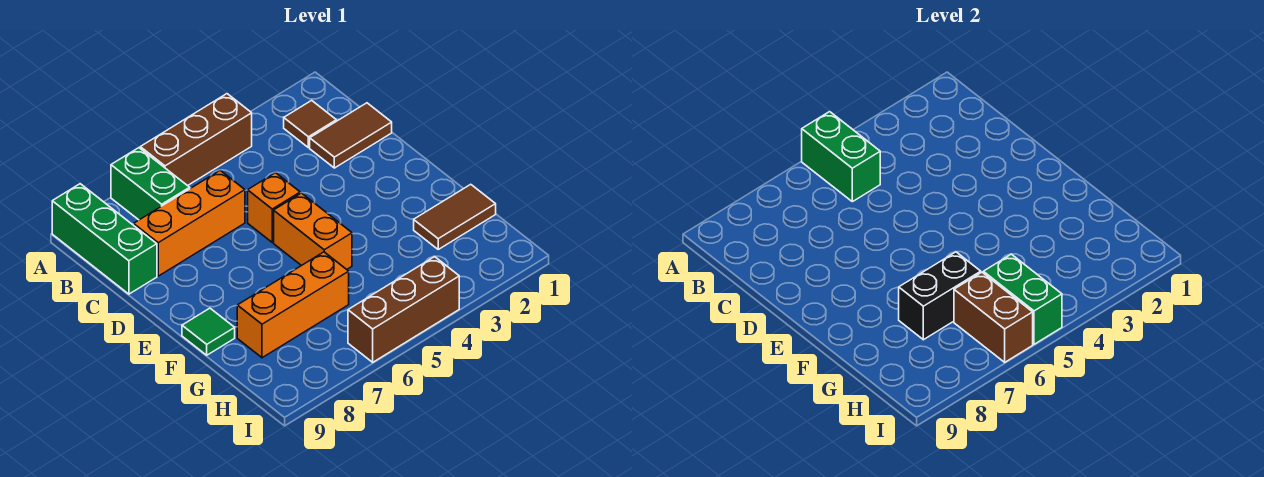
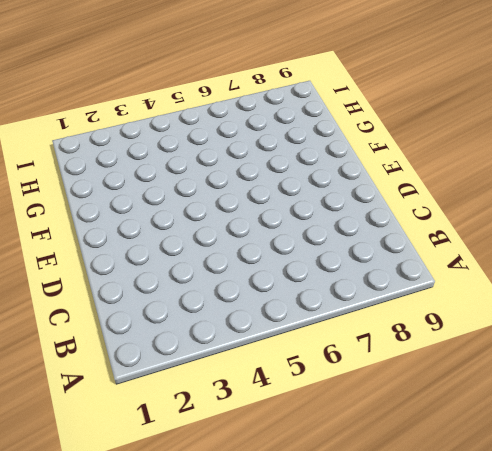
none -> brown brick A4:A6 level 1
none -> green brick A7:B7 level 1
none -> green brick A9:C9 level 1

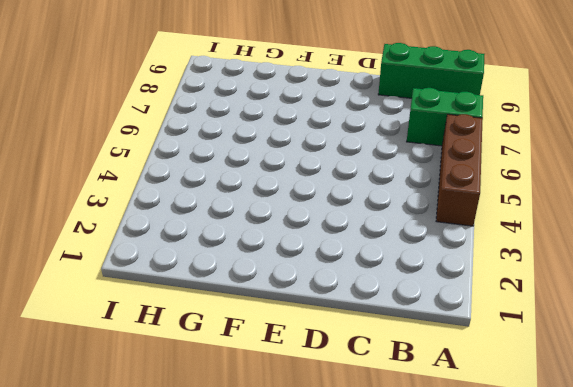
none -> brown tile B2 level 1
none -> brown tile C1:C2 level 1
none -> orange brick C6:C8 level 1

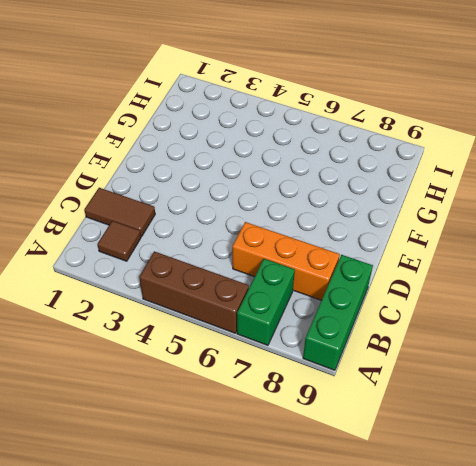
none -> orange brick D5 level 1
none -> orange brick E5:F5 level 1
none -> green tile F9 level 1

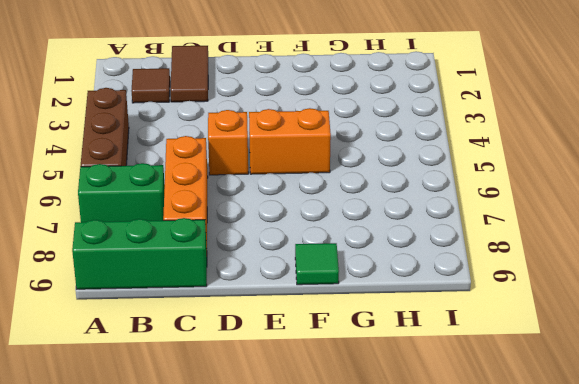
none -> brown tile G1:G2 level 1
none -> orange brick G6:G8 level 1
none -> brown brick I4:I6 level 1

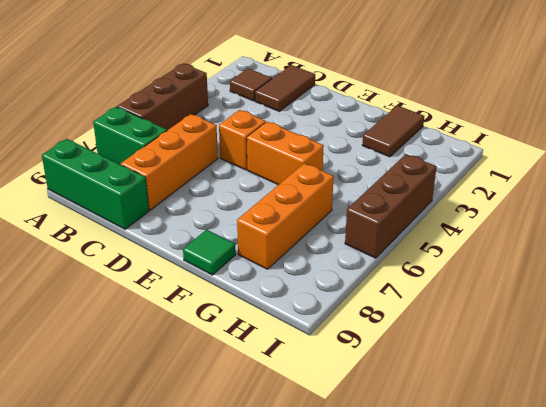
none -> green brick A5:B5 level 2
none -> black brick G6:G7 level 2
none -> green brick H5:I5 level 2

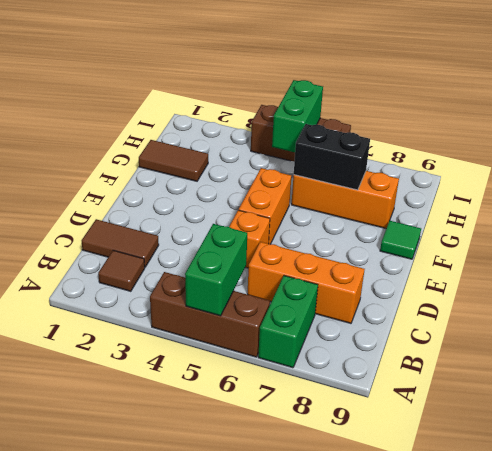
none -> green brick A9:C9 level 1
none -> brown brick H6:I6 level 2

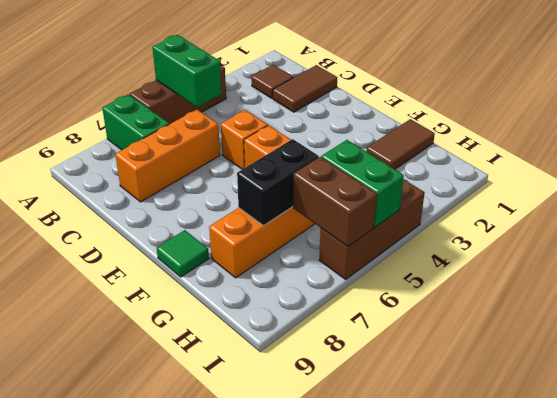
none -> green brick A9:C9 level 1

